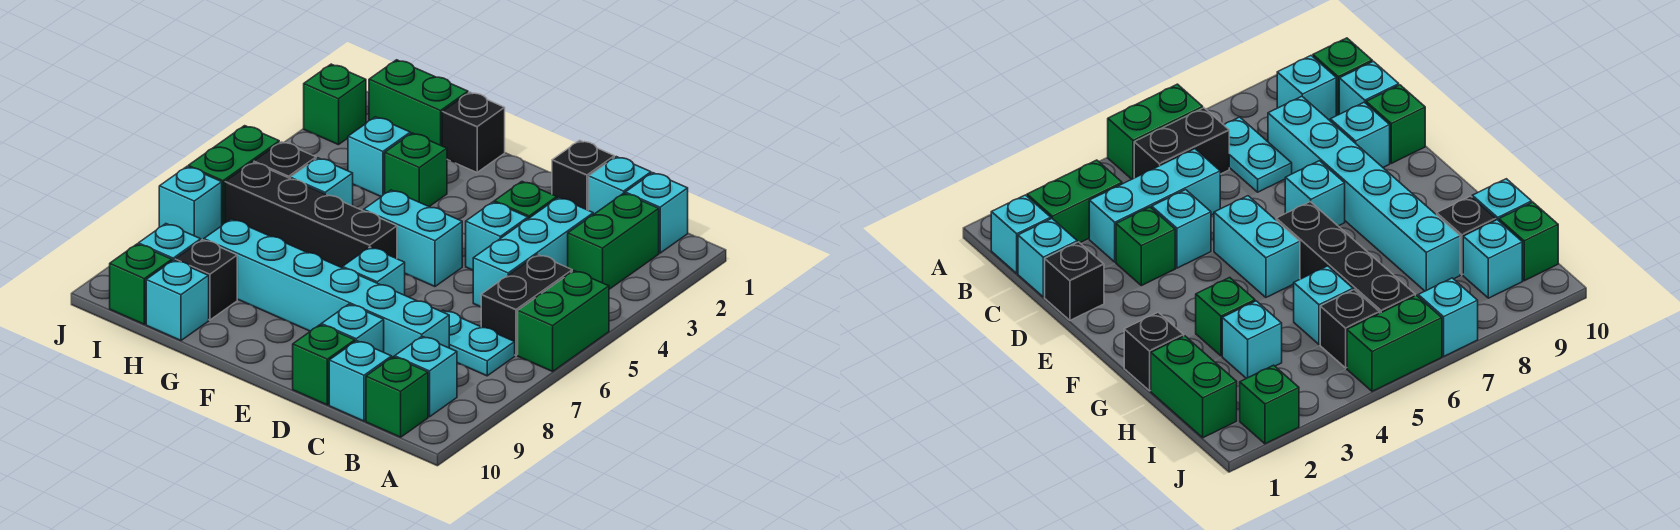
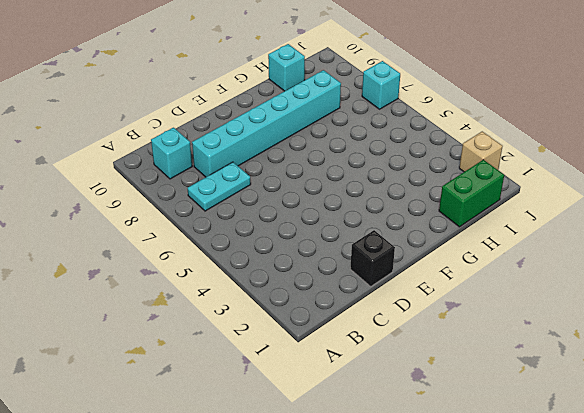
tan brick J2 level 1 -> green brick J2 level 1
none -> green brick A5:A6 level 1
none -> cyan brick B1 level 1
none -> green brick B2:B3 level 1
none -> black brick B5:B6 level 1

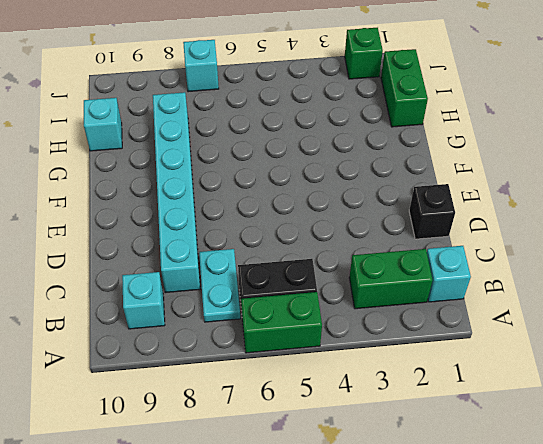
none -> green brick B10 level 1
none -> cyan brick C1 level 1
none -> cyan brick C3:C5 level 1
none -> cyan brick C10 level 1

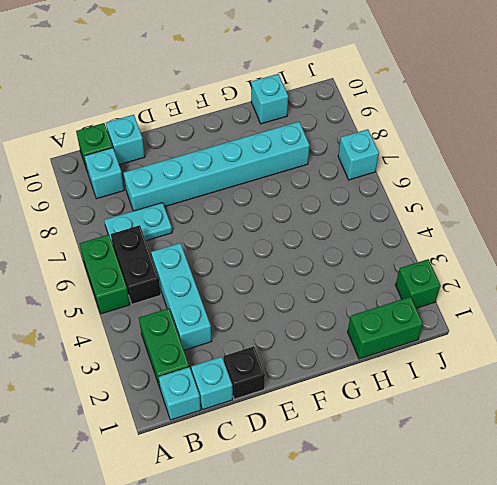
none -> green brick D3 level 1
none -> cyan brick D4 level 1
none -> cyan brick D9 level 1
none -> green brick D10 level 1

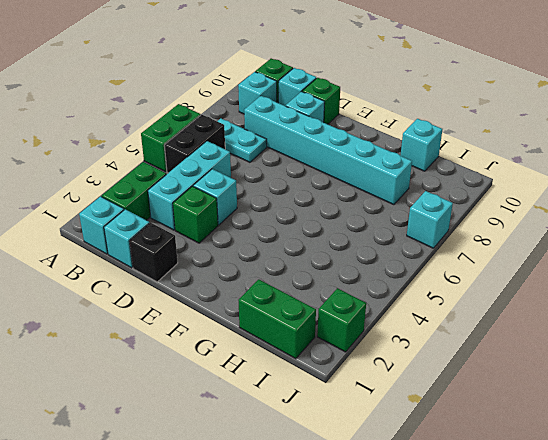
none -> cyan brick E5:F5 level 1
none -> cyan brick E7 level 1
none -> black brick F6:I6 level 1
none -> black brick G1 level 1

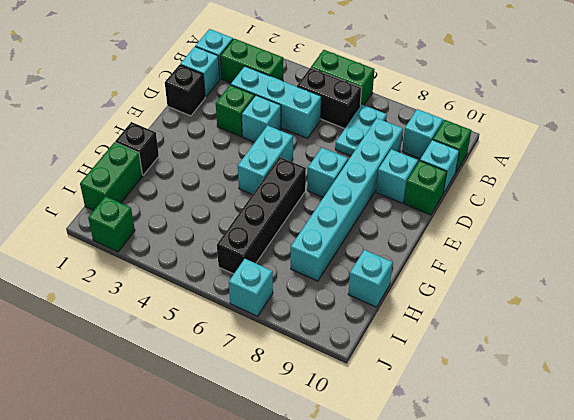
none -> green brick G3 level 1
none -> cyan brick H3 level 1
none -> cyan brick H5 level 1
none -> black brick H9 level 1

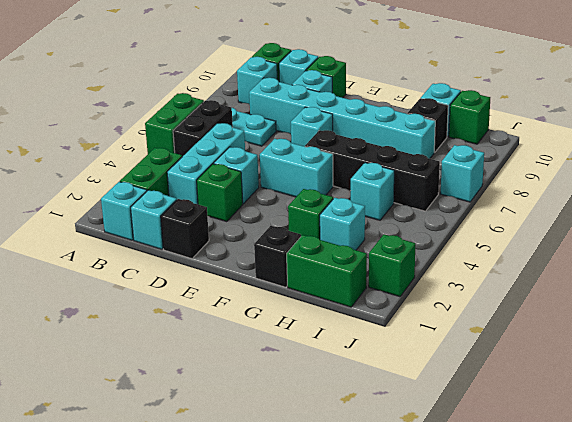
none -> black brick I5 level 1
none -> cyan brick I9 level 1
none -> green brick J5:J6 level 1

